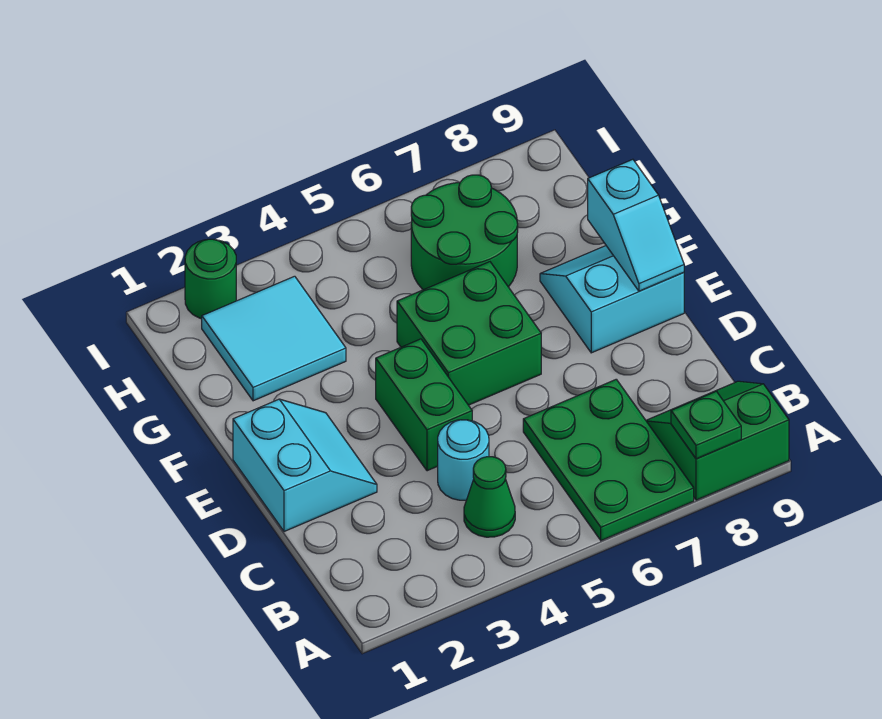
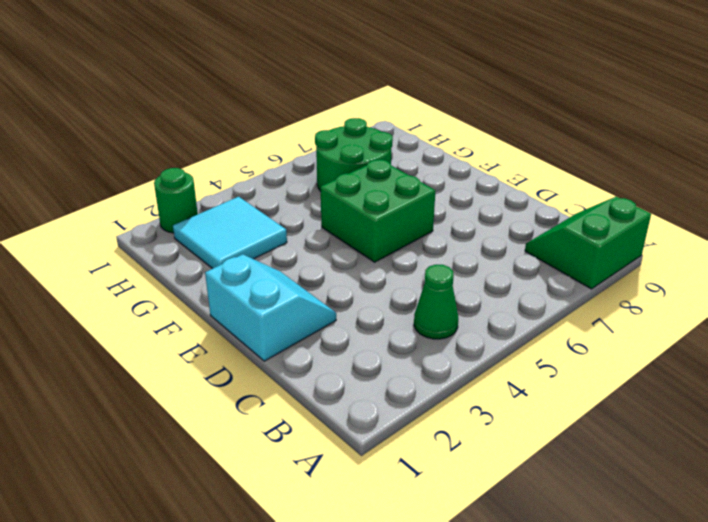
none -> green plate A6:C7 level 1
none -> cyan round brick C4 level 1
none -> green brick D4:E4 level 1

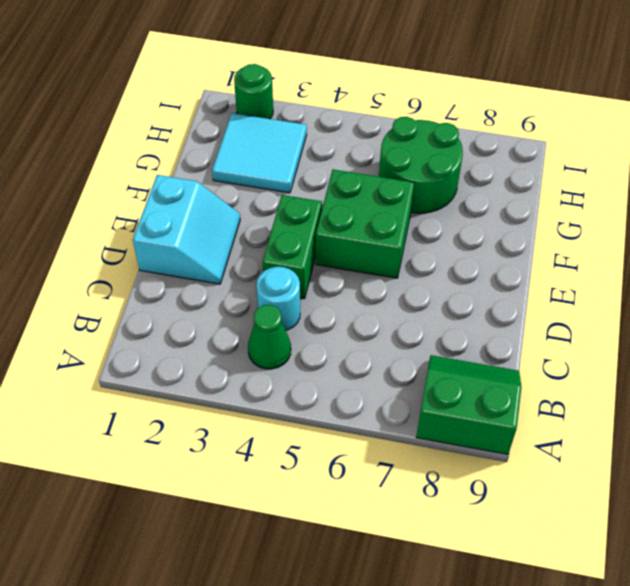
none -> green plate A6:C7 level 1
none -> cyan slope E8:F9 level 1 top E
none -> green plate A8 level 2

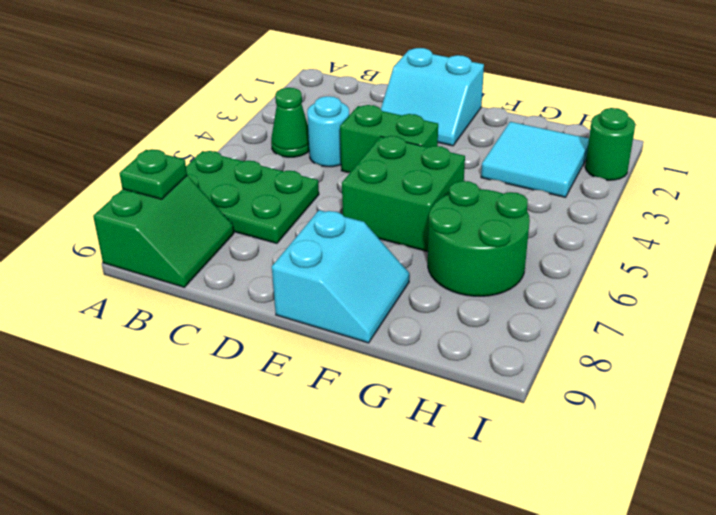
none -> cyan slope E9:F9 level 2 top F

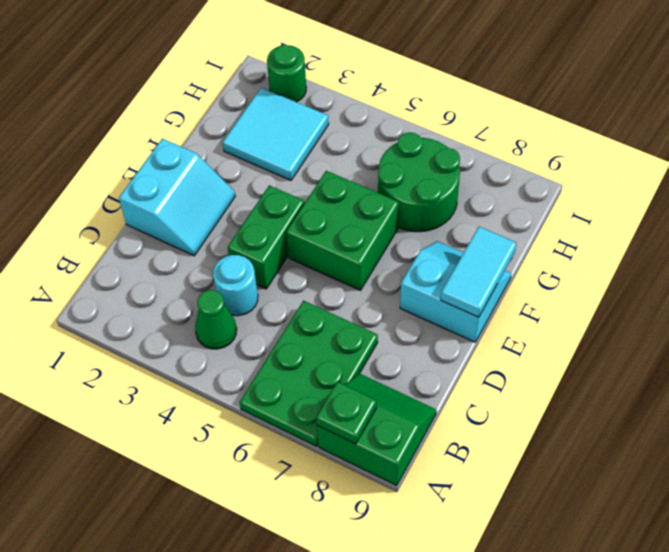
cyan tile E9:F9 level 2 -> cyan slope E9:F9 level 2 top F

